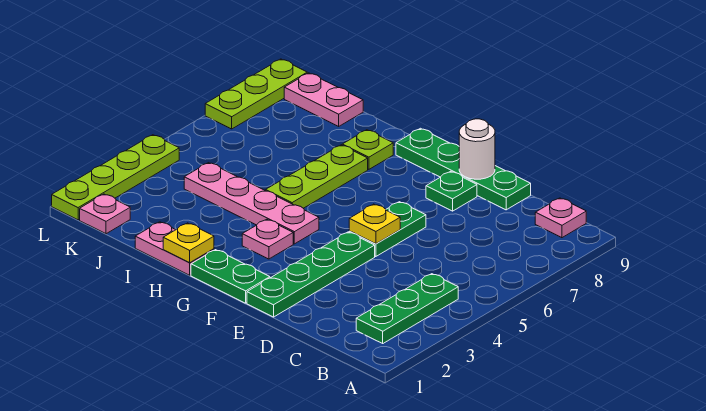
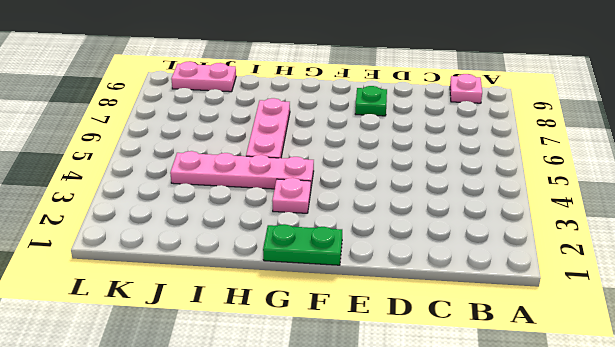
pink plate H5:H7 level 1 -> lime plate H5:H7 level 1
none -> green plate B2:B4 level 1
none -> green plate D9:G9 level 1
none -> green plate E1:E4 level 1

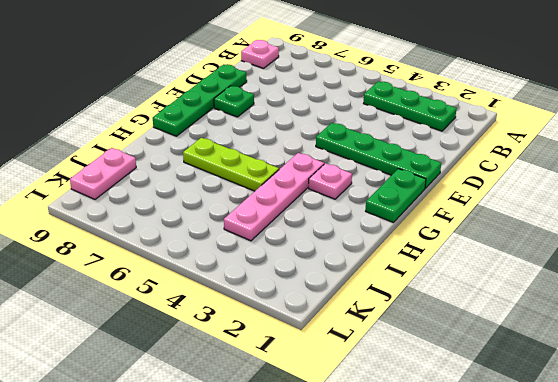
none -> green plate E5:E6 level 1
none -> pink plate H1:I1 level 1
none -> lime plate H8 level 1

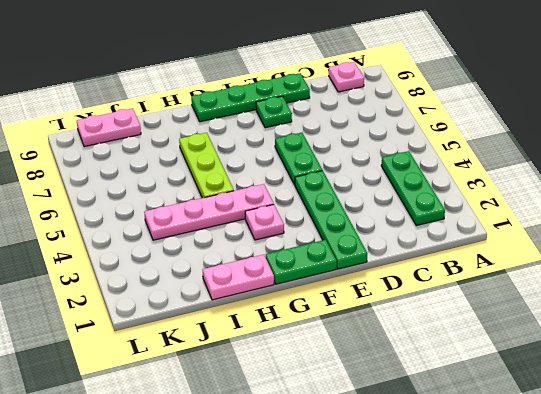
none -> lime plate H8 level 1
none -> pink plate K1 level 1
none -> lime plate L1:L4 level 1

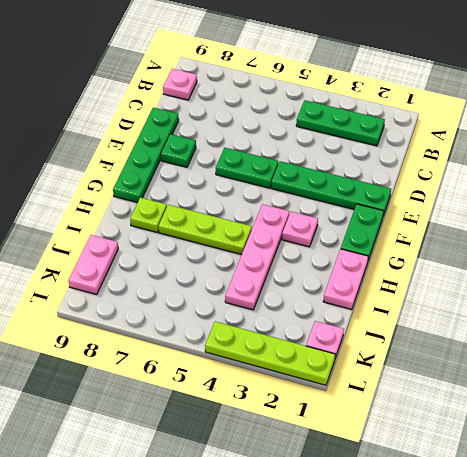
none -> lime plate L7:L9 level 1
none -> yellow plate E5 level 2
none -> white round brick E9 level 2

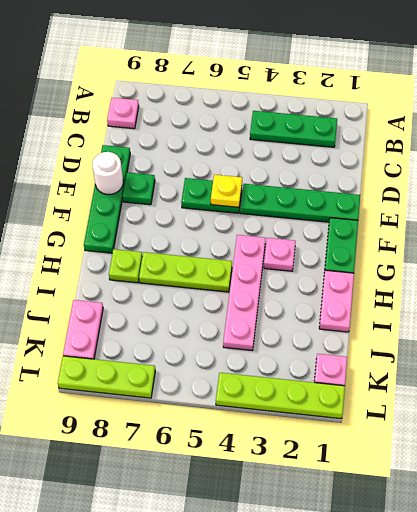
none -> yellow plate H1 level 2

